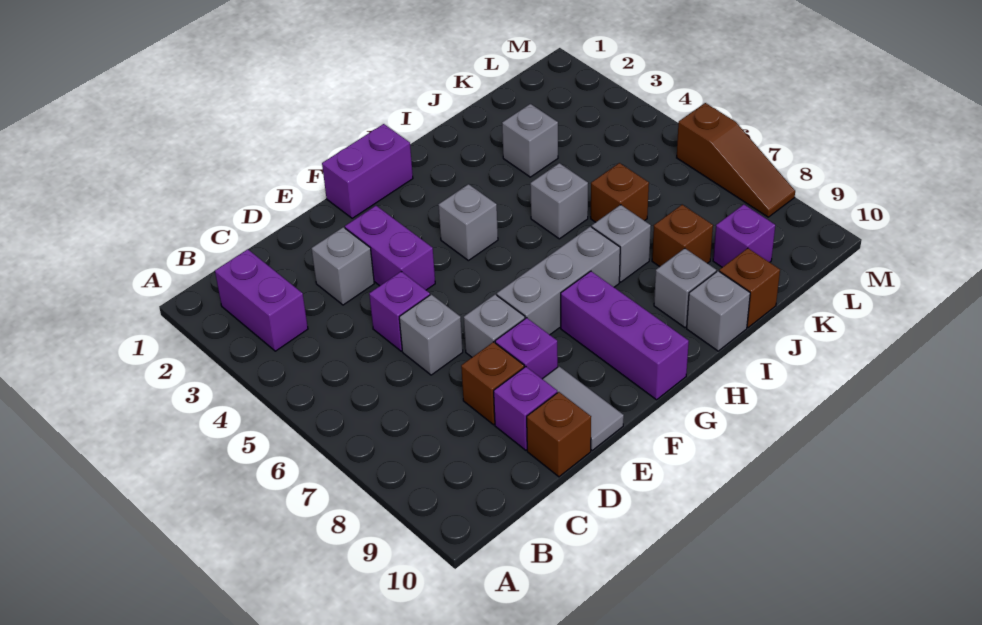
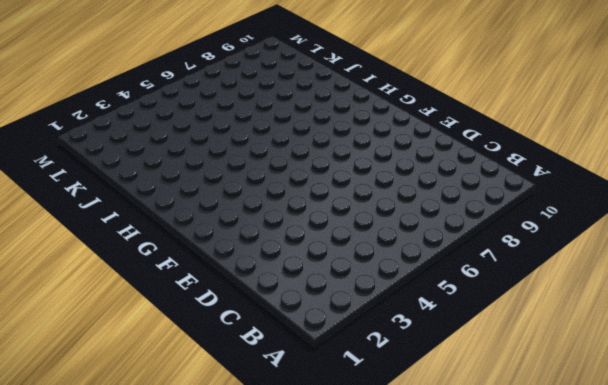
none -> purple brick B2:B3 level 1
none -> grey brick D3 level 1
none -> purple brick D5 level 1

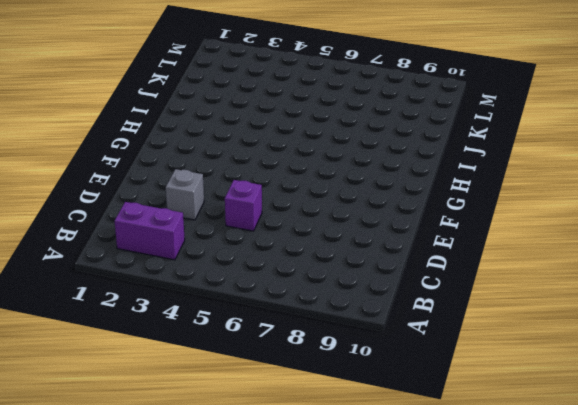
none -> grey brick D6 level 1
none -> brown brick D8 level 1
none -> purple brick D9 level 1

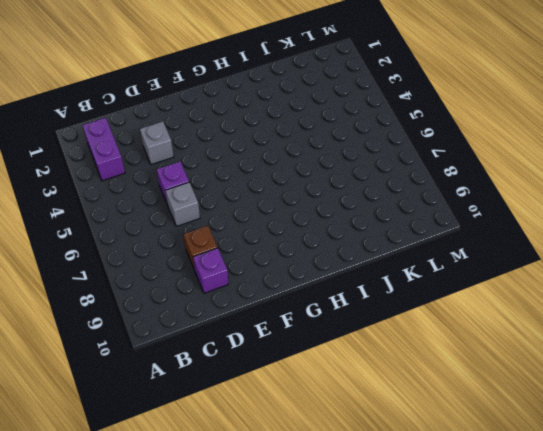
none -> brown brick D10 level 1
none -> purple brick E3:E4 level 1
none -> grey brick E7 level 1

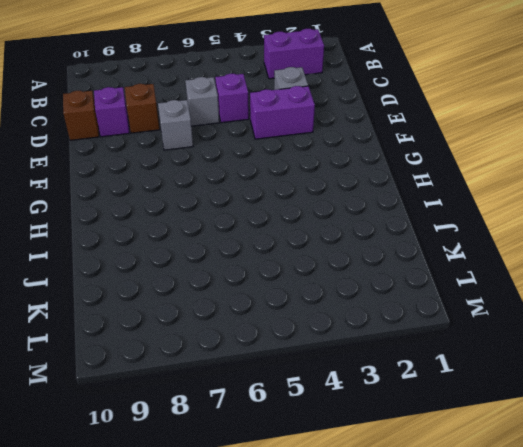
none -> purple brick E8 level 1
none -> grey tile E9:E10 level 1
none -> purple brick F1:G1 level 1

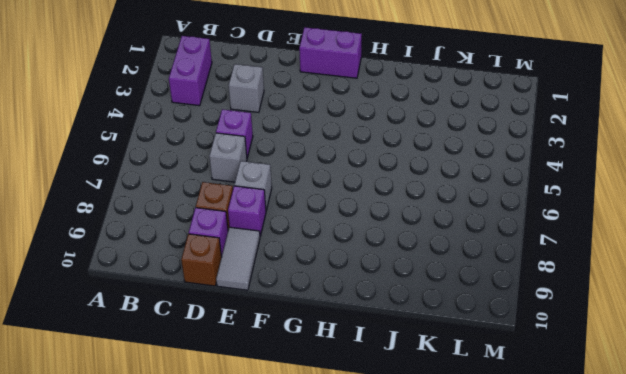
none -> purple brick E3:E4 level 1
none -> grey brick F7:H7 level 1
none -> grey brick G4 level 1

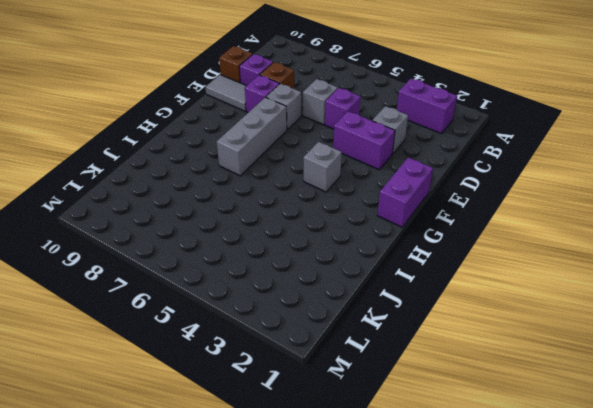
none -> purple brick G8:G10 level 1
none -> grey brick I5 level 1
none -> grey brick I7 level 1

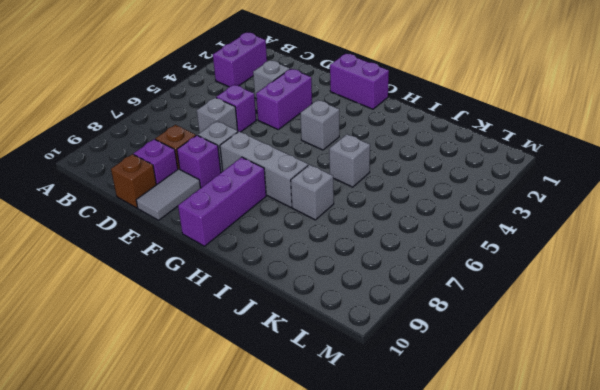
none -> grey brick I9 level 1
none -> grey brick I10 level 1
none -> grey brick J3 level 1

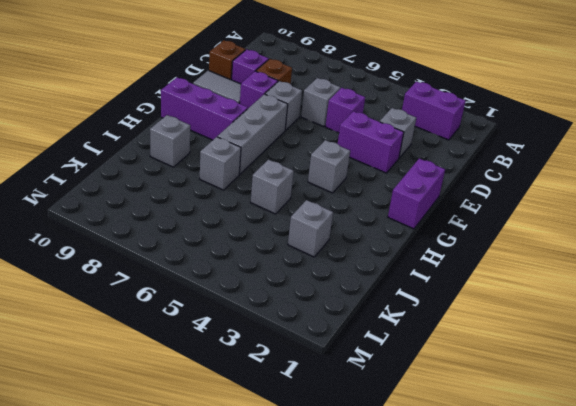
none -> grey brick I10 level 1
none -> brown brick J6 level 1
none -> brown brick J8 level 1

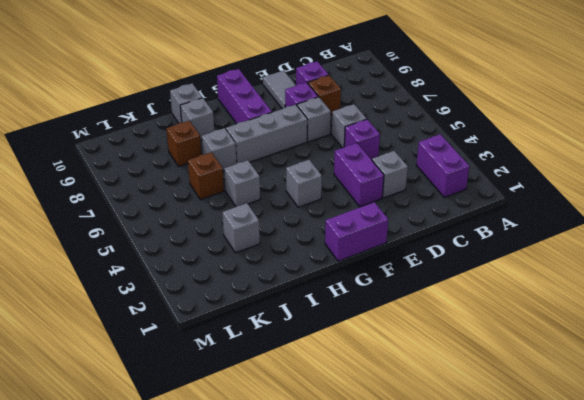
none -> brown brick D10 level 1
none -> brown brick J10 level 1
none -> purple brick K9 level 1

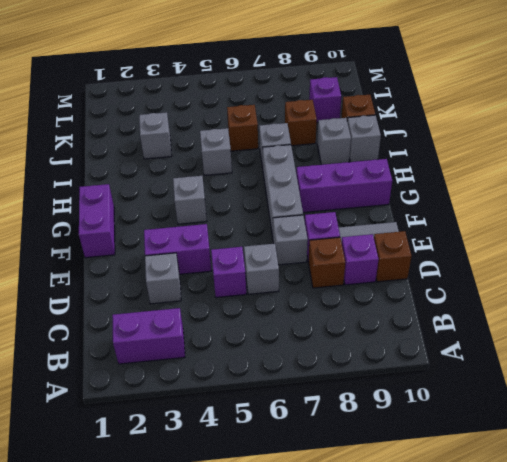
none -> brown slope M6:M8 level 1 top 6

